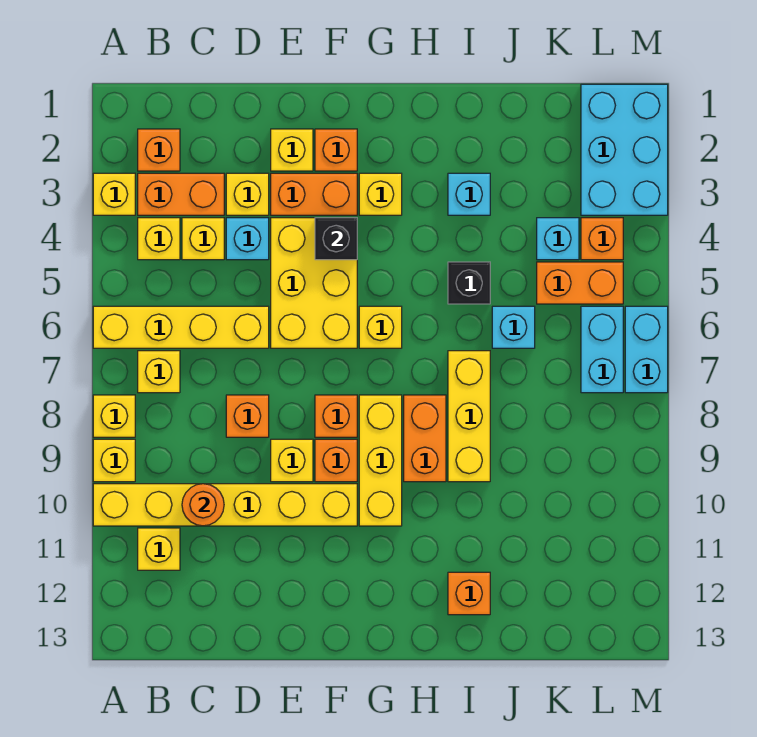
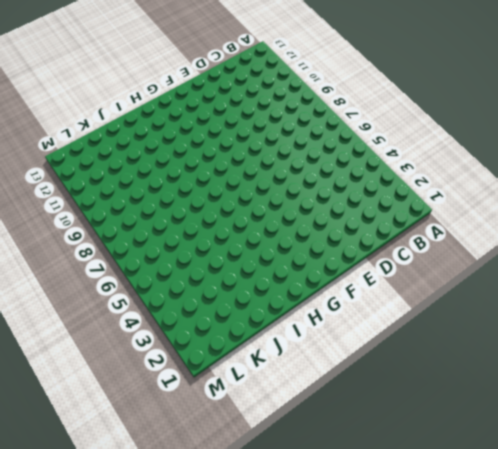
none -> yellow brick A3 level 1
none -> yellow brick A6:D6 level 1
none -> yellow brick A8 level 1
none -> yellow brick A9 level 1

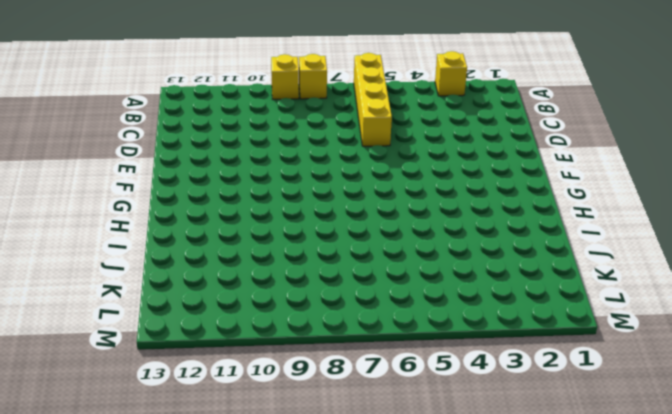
none -> yellow brick A10:F10 level 1
none -> orange brick B2 level 1
none -> orange brick B3:C3 level 1
none -> yellow brick B4 level 1

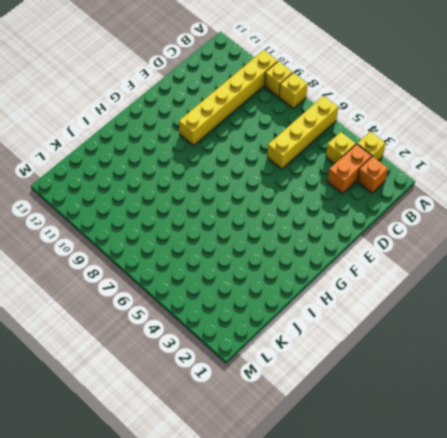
none -> yellow brick B7 level 1
none -> yellow brick B11 level 1
none -> yellow brick C4 level 1
none -> yellow brick D3 level 1

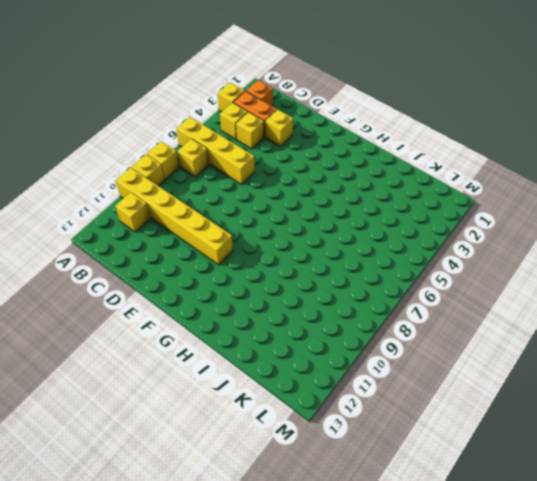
none -> cyan brick D4 level 1
none -> orange brick D8 level 1
none -> yellow brick E2 level 1
none -> orange brick E3:F3 level 1

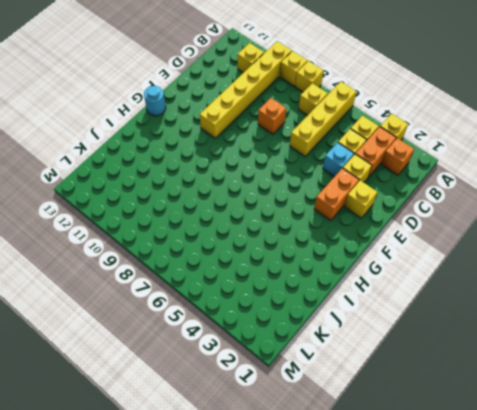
cyan round brick G13 level 1 -> none
none -> yellow brick E4:F6 level 1
none -> yellow brick E9 level 1
none -> orange brick F2 level 1
none -> orange brick F8 level 1

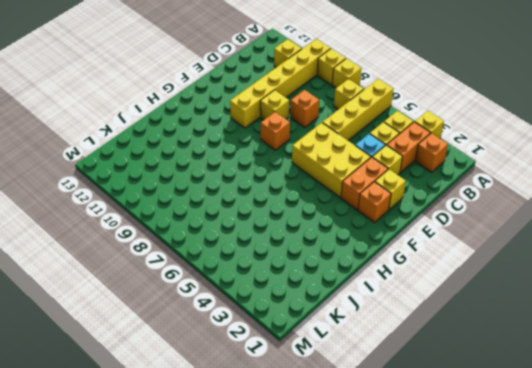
none -> orange brick F9 level 1
none -> yellow brick G3 level 1
none -> yellow brick G6 level 1
none -> yellow brick G8:G10 level 1

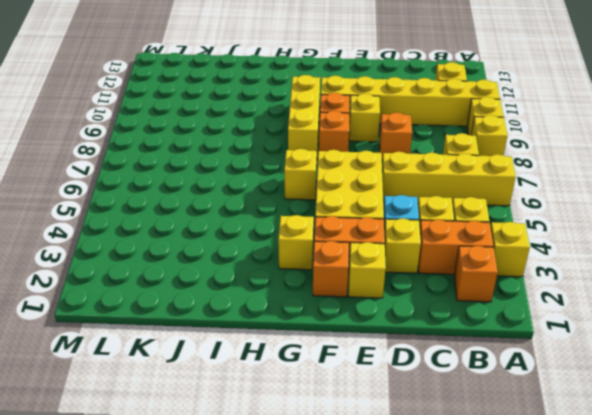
none -> orange brick H8:H9 level 1
none -> cyan brick I3 level 1
none -> black brick I5 level 1
none -> yellow brick I7:I9 level 1

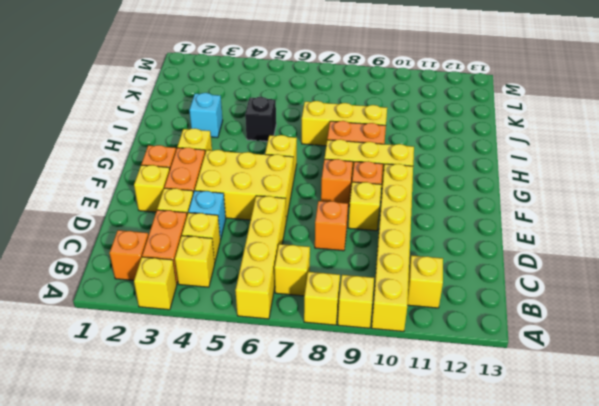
none -> orange brick I12 level 1
none -> cyan brick J6 level 1
none -> cyan brick K4 level 1
none -> orange brick K5:L5 level 1

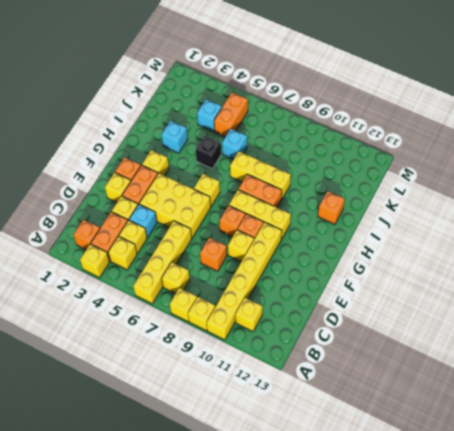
none -> cyan brick L1:M3 level 1
none -> orange brick L4 level 1
none -> cyan brick L6:L7 level 1
none -> cyan brick M6:M7 level 1

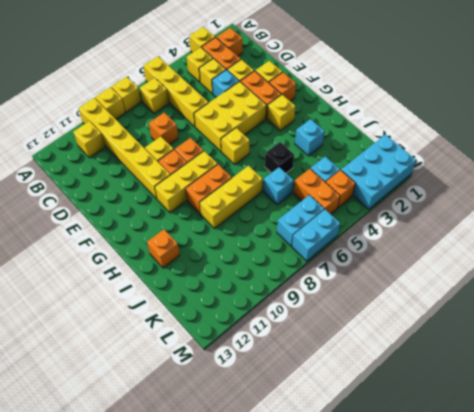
none -> orange round brick C10 level 2
none -> black brick F4 level 2

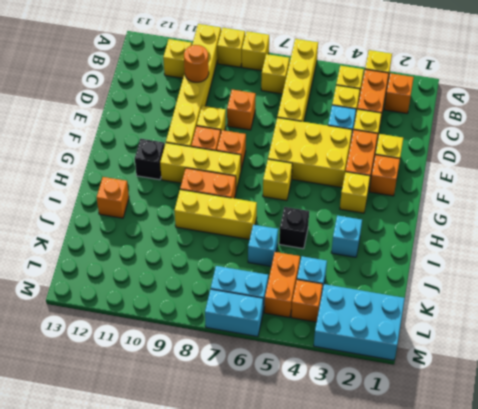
black brick G11 level 1 -> black brick F4 level 2

